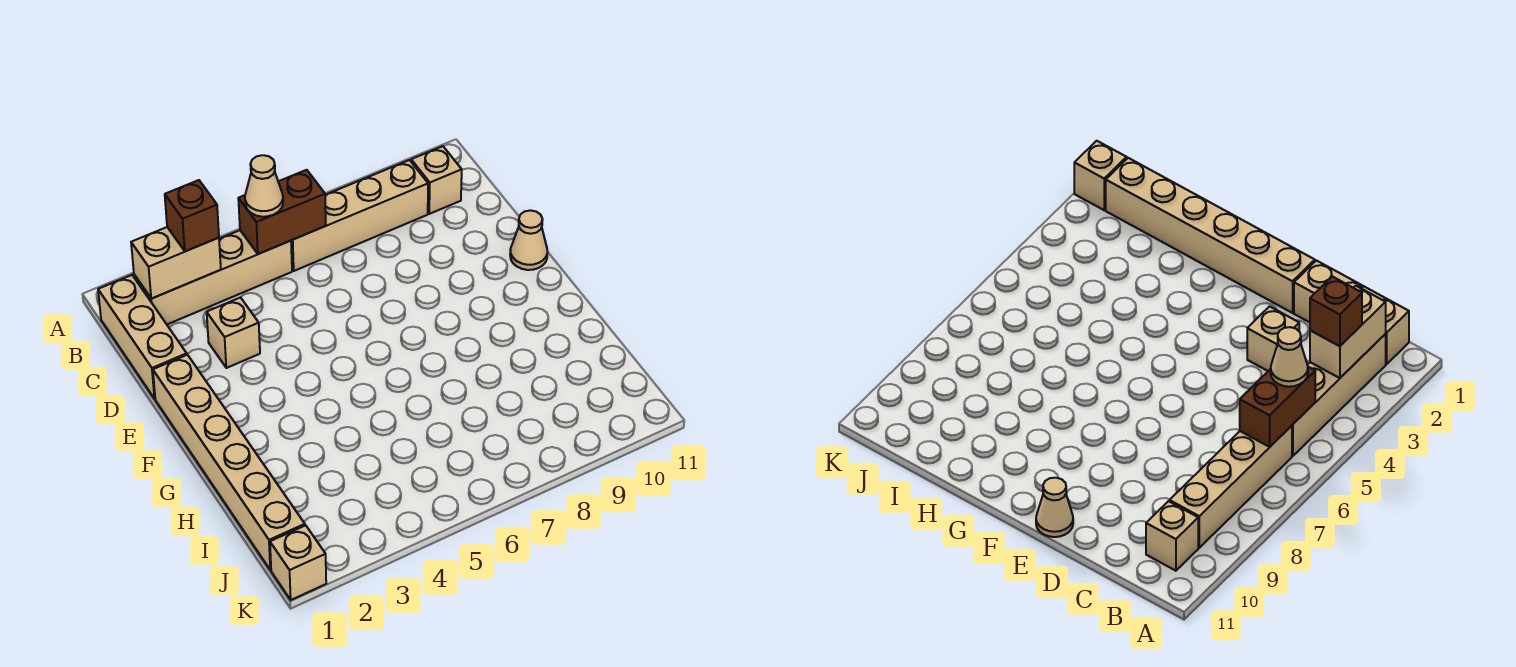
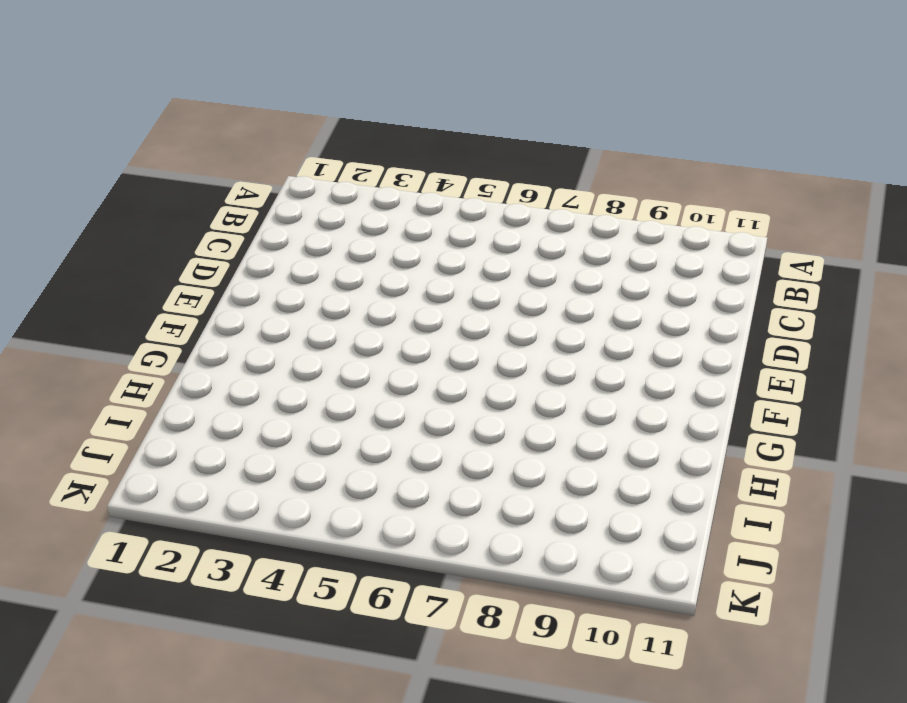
none -> tan brick B1:D1 level 1
none -> tan brick B2:B5 level 1
none -> tan brick B6:B9 level 1

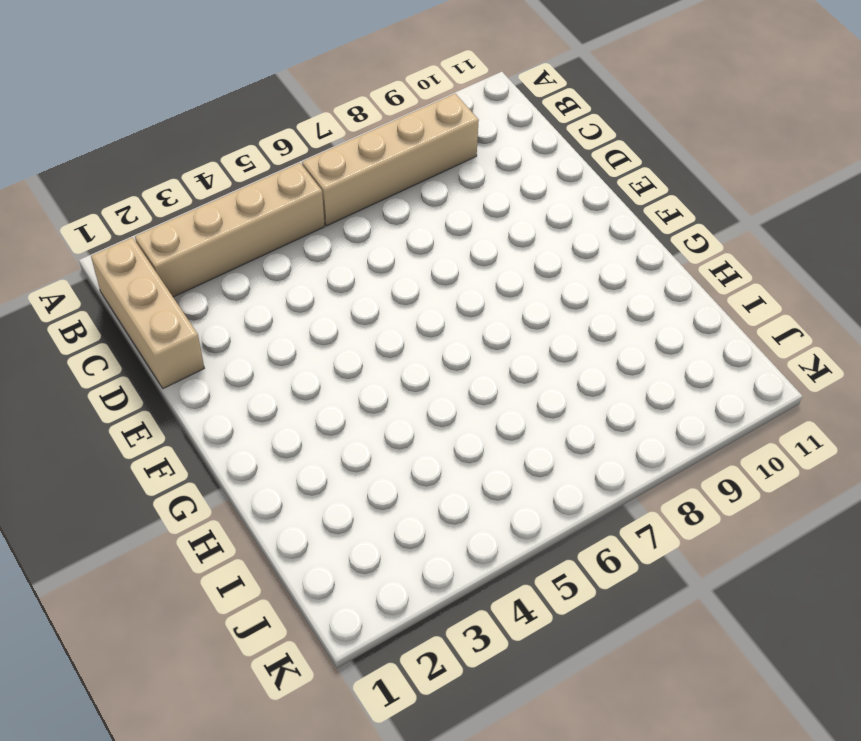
none -> tan brick B10 level 1
none -> tan brick D3 level 1
none -> tan brick E1:J1 level 1

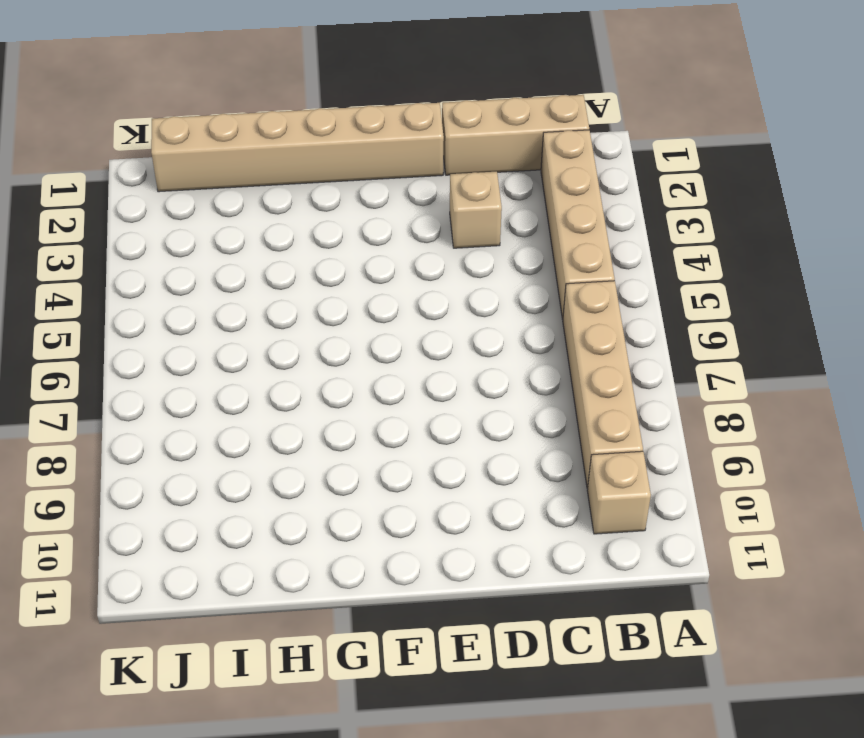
none -> tan cone E11 level 1
none -> tan brick K1 level 1
none -> tan brick B2:B3 level 2

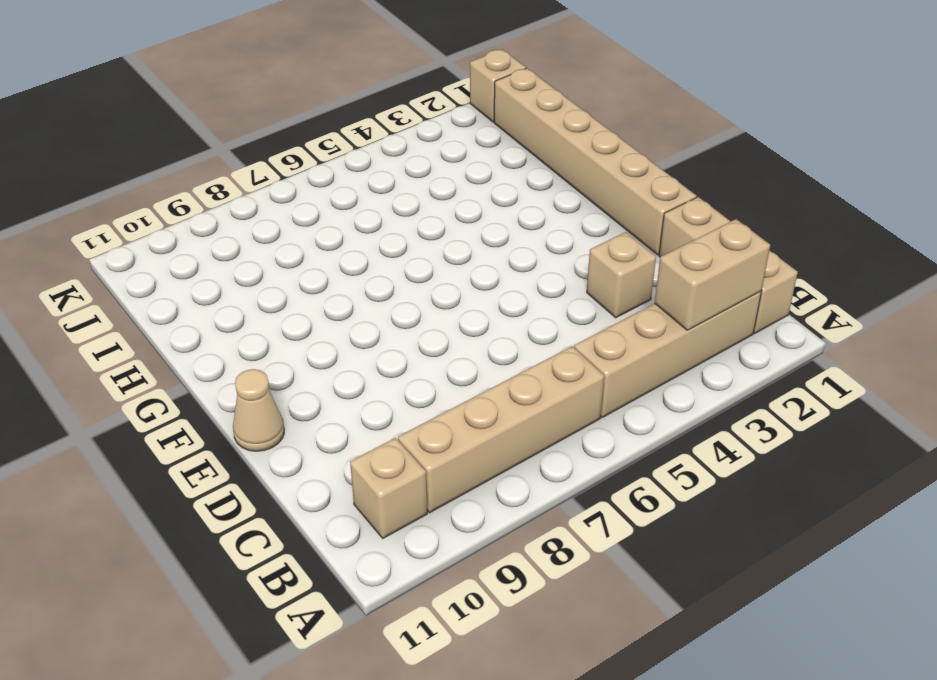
none -> brown brick B5:B6 level 2
none -> brown brick B3 level 3
none -> tan cone B5 level 3

